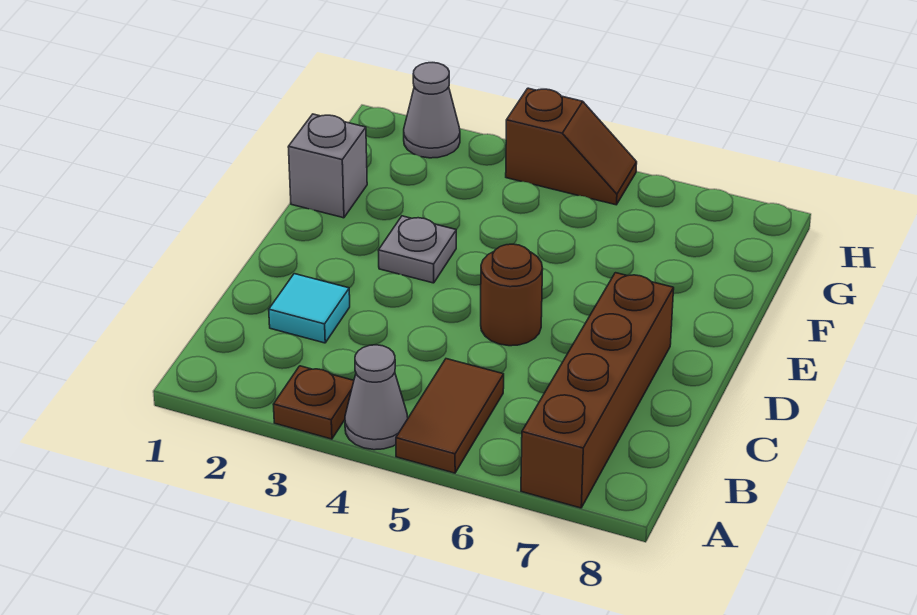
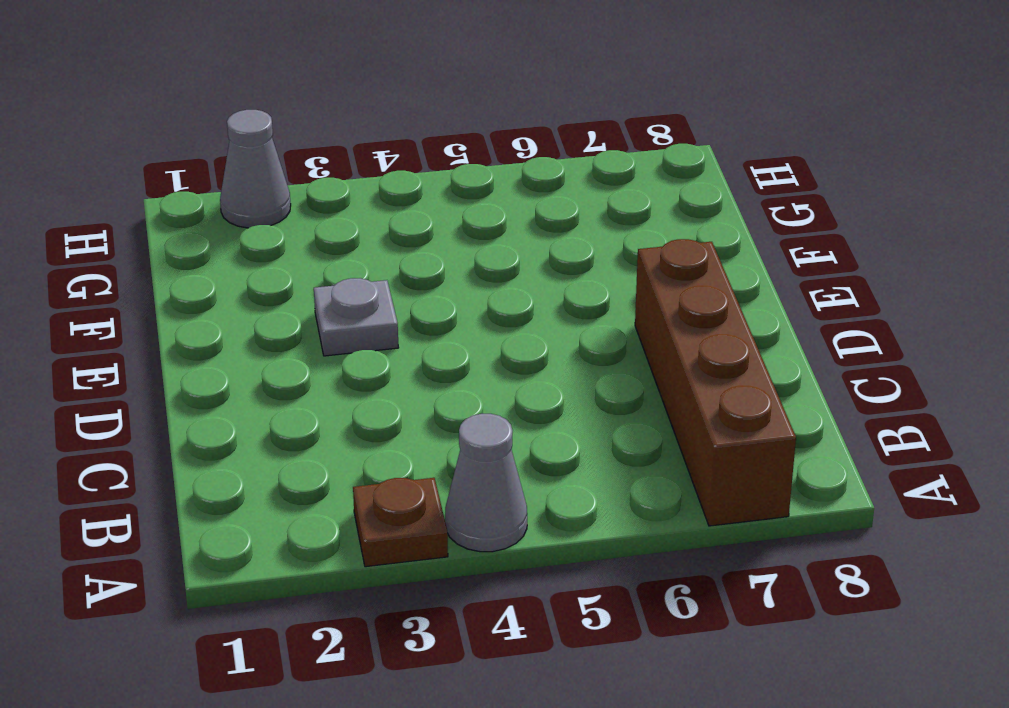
none -> brown tile A5:B5 level 1
none -> cyan tile C2 level 1

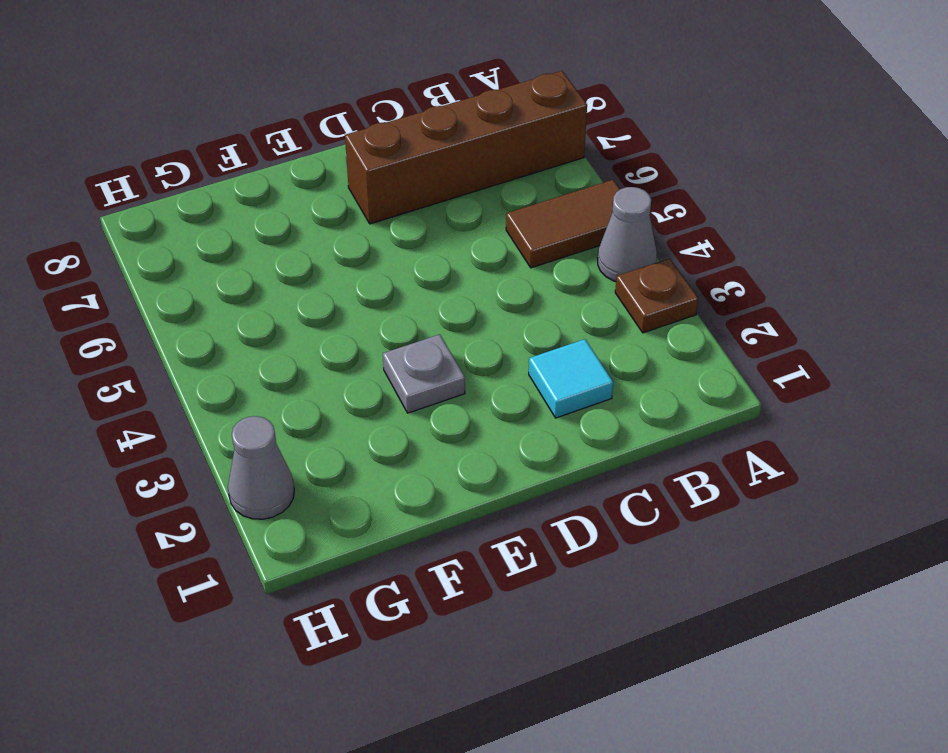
none -> brown round brick D5 level 1
none -> grey brick F1 level 1

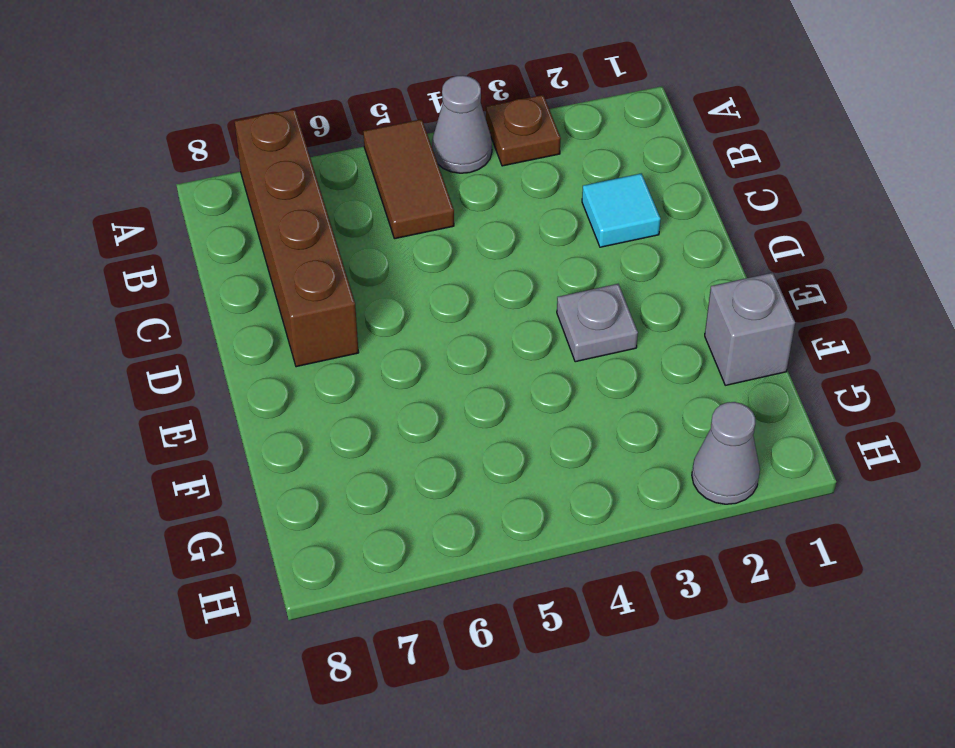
none -> brown round brick D5 level 1
none -> brown slope H4:H5 level 1 top 4

